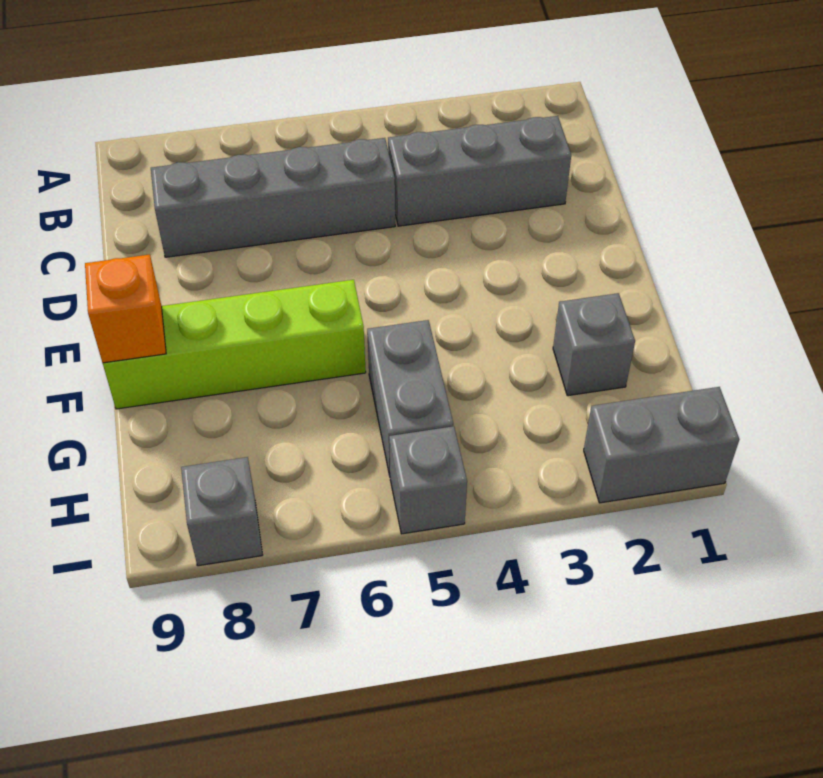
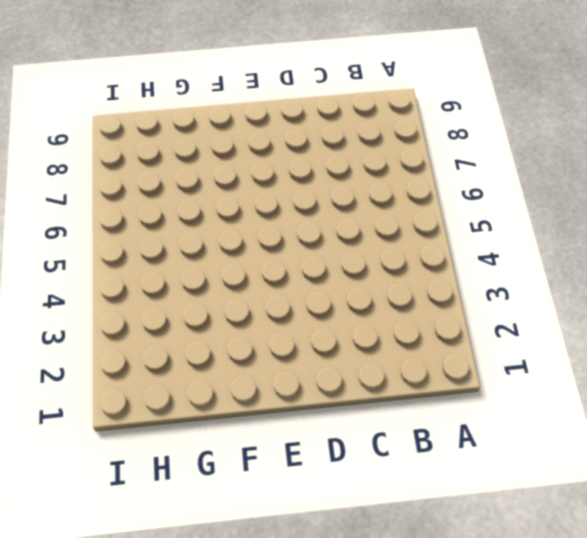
none -> grey brick C2:C4 level 1
none -> grey brick C5:C8 level 1

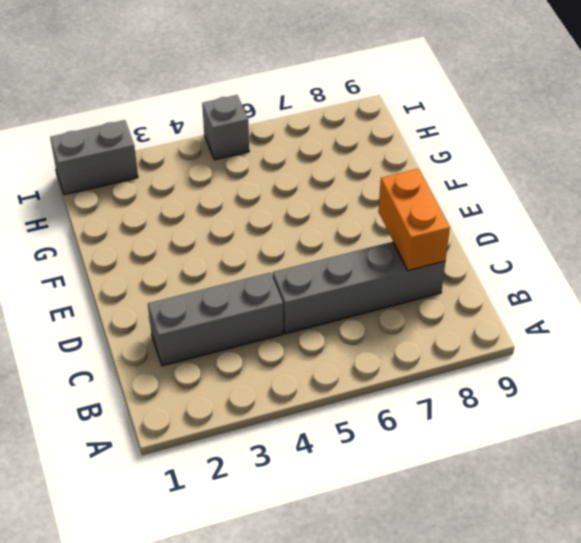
orange brick C8:D8 level 2 -> none
none -> lime brick F6:F9 level 1
none -> grey brick G2 level 1

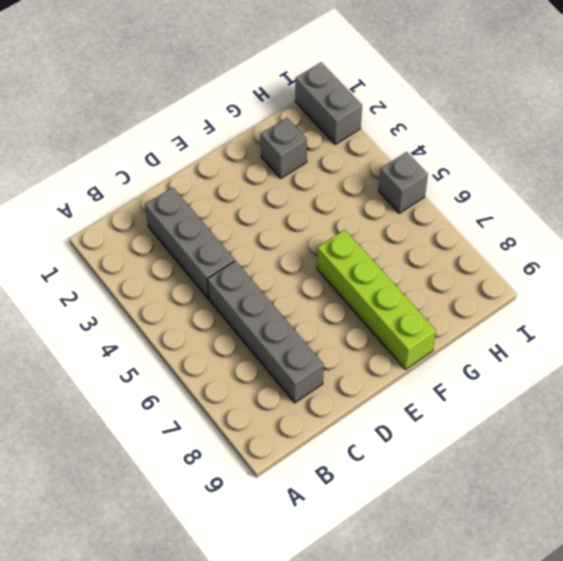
none -> grey brick G5:H5 level 1
none -> grey brick I8 level 1

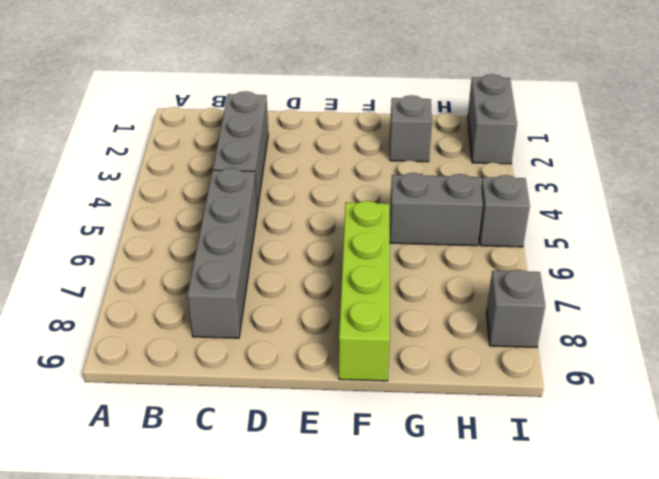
none -> orange brick F9 level 2

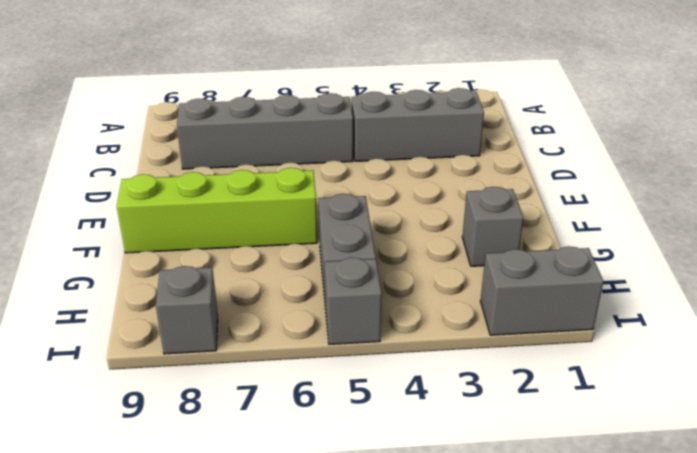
none -> orange brick F9 level 2

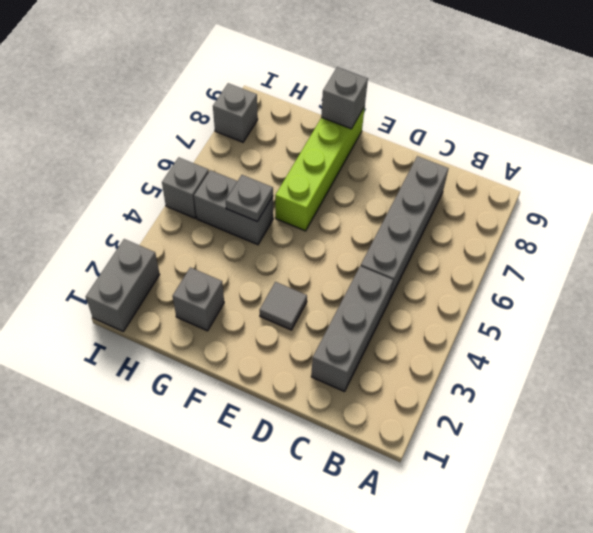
grey tile E3 level 1 -> none
grey brick F9 level 2 -> orange brick F9 level 2
grey plate G5 level 2 -> none

